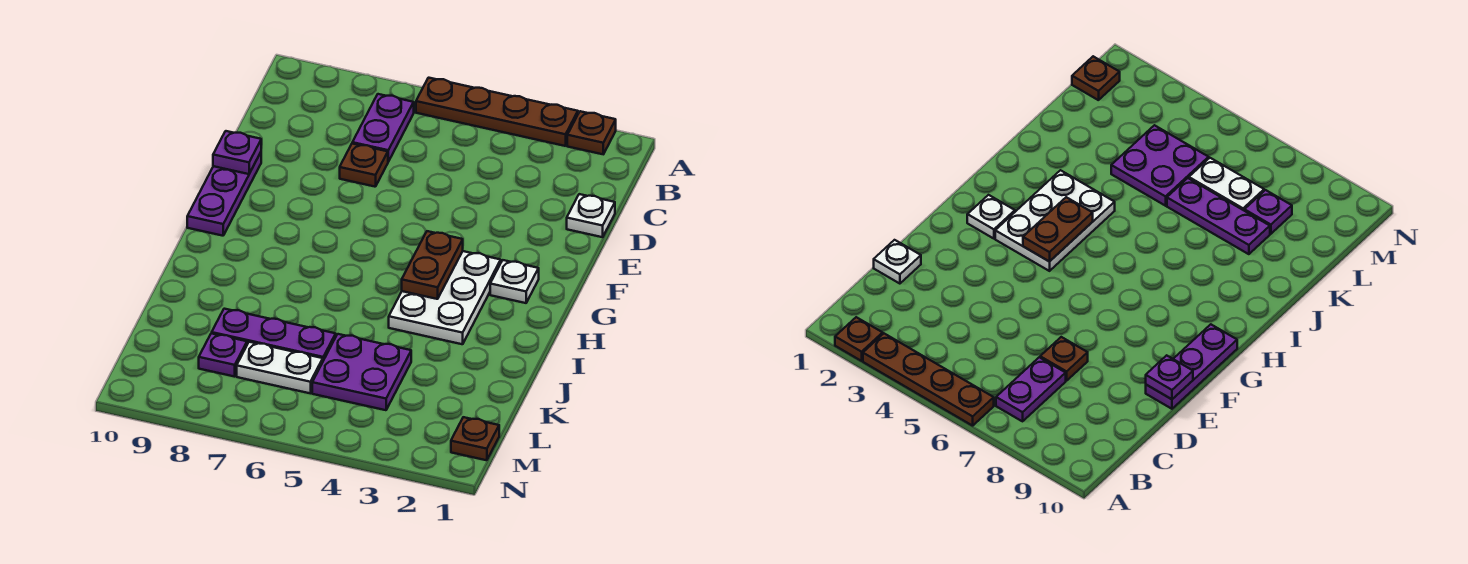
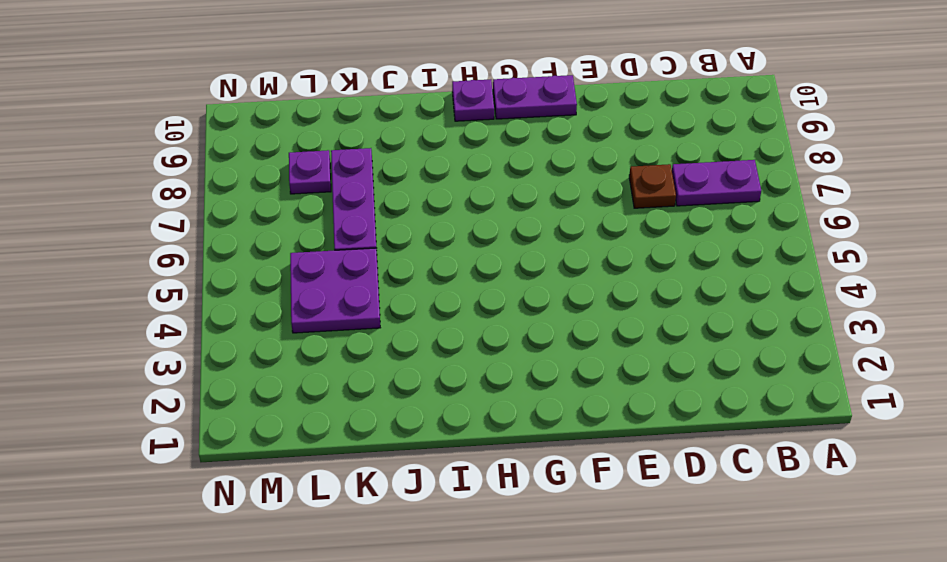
purple plate F10:G10 level 1 -> purple plate E10:G10 level 1
purple plate H10 level 1 -> purple plate E10 level 2
none -> brown plate A2 level 1
none -> brown plate A3:A6 level 1
none -> white plate D1 level 1

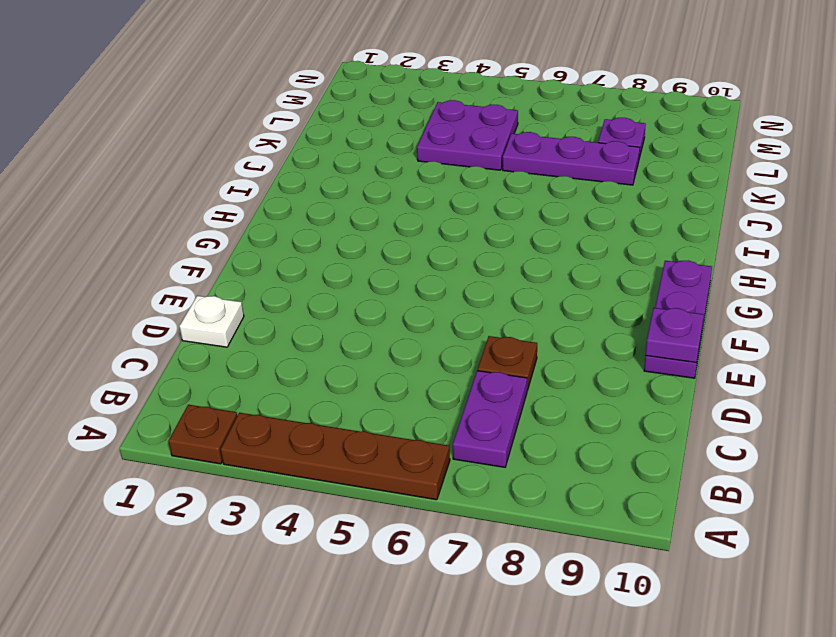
none -> white plate G2 level 1
none -> white plate G3:I4 level 1
none -> white plate L6:L7 level 1

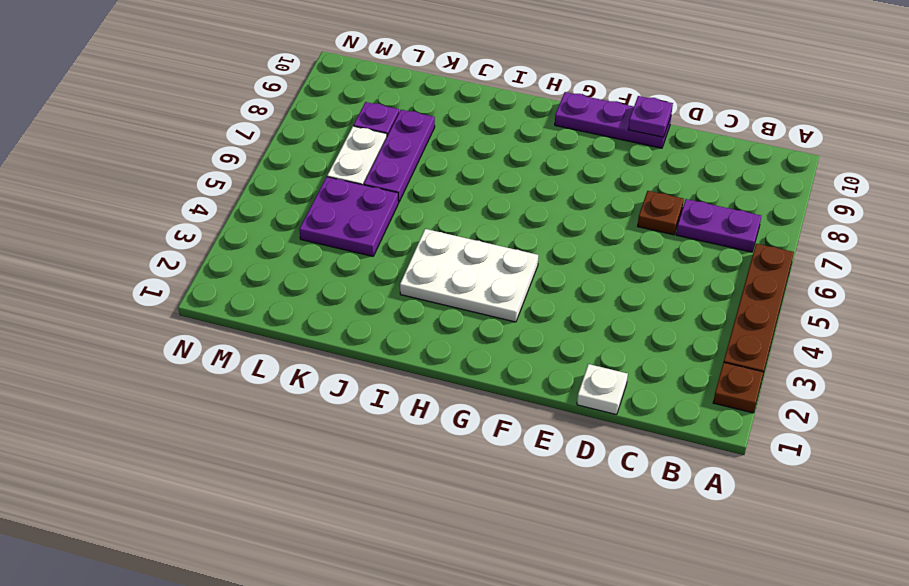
none -> white plate G2 level 1
none -> brown plate M1 level 1
none -> brown plate G4:H4 level 2

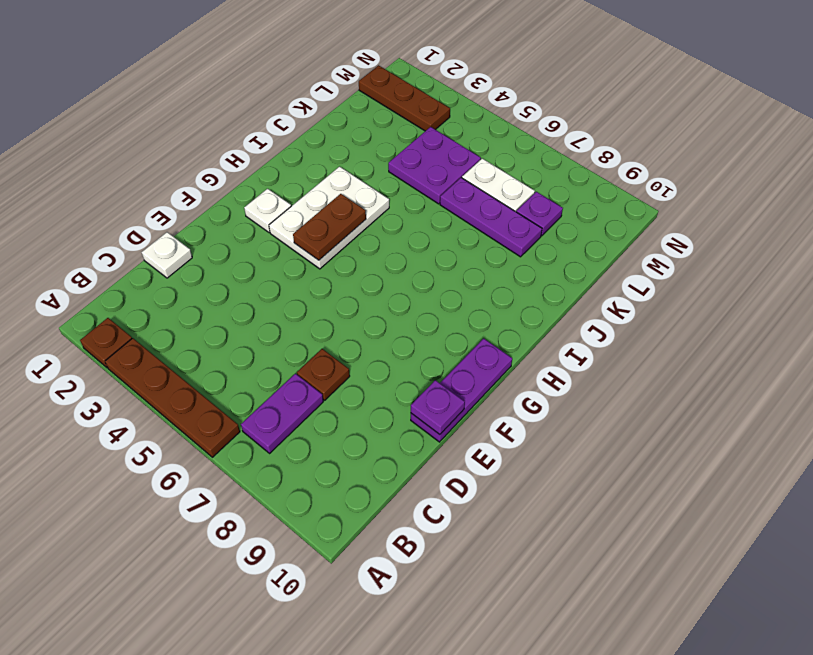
brown plate M1:M3 level 1 -> brown plate M1 level 1

